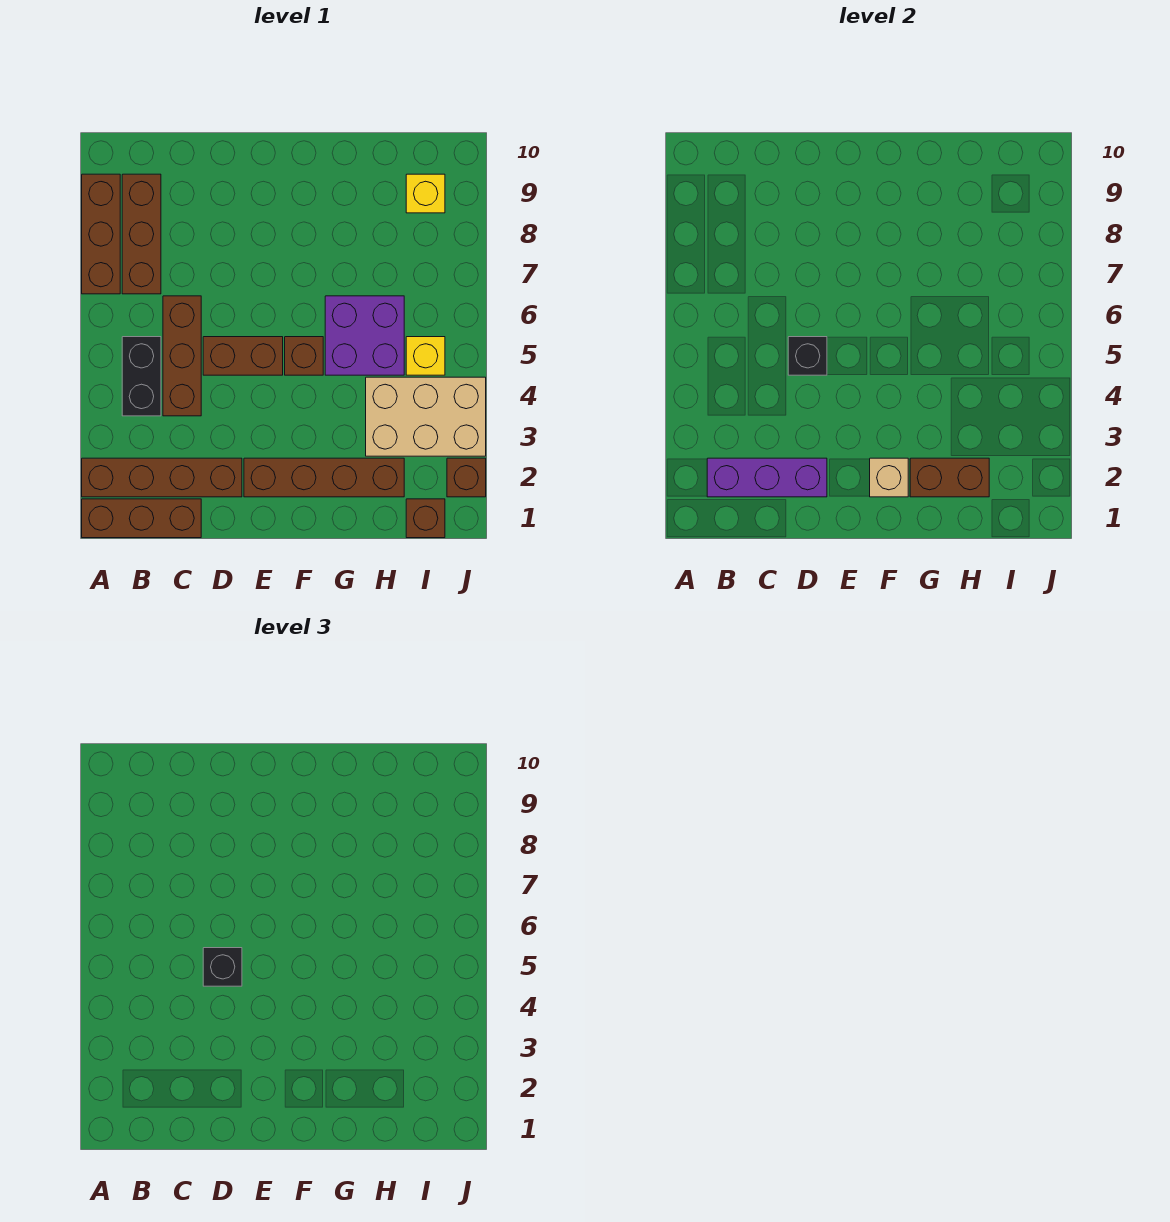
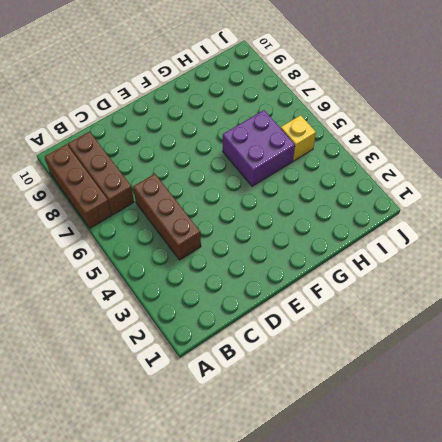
none -> brown brick A1:C1 level 1
none -> brown brick A2:D2 level 1
none -> black brick B4:B5 level 1

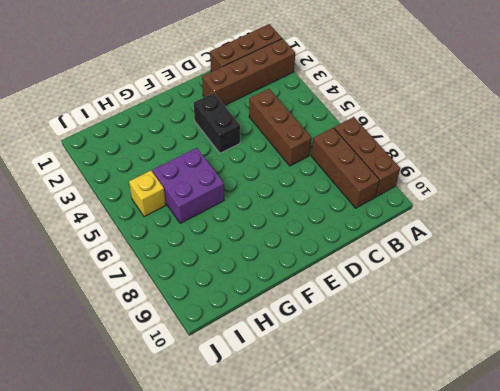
black brick E3:E4 level 1 -> black brick B4:B5 level 1
none -> brown brick D5:E5 level 1
none -> brown brick E2:H2 level 1
none -> brown brick F5 level 1

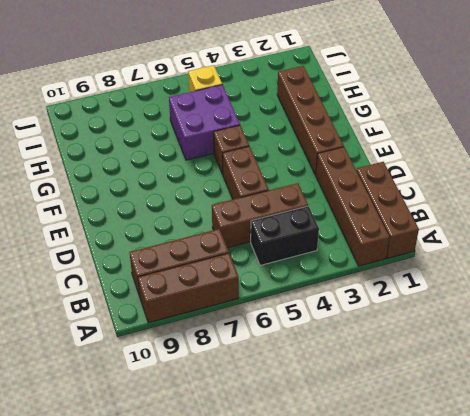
none -> tan brick H3:J4 level 1
none -> brown brick I1 level 1
none -> yellow brick I9 level 1

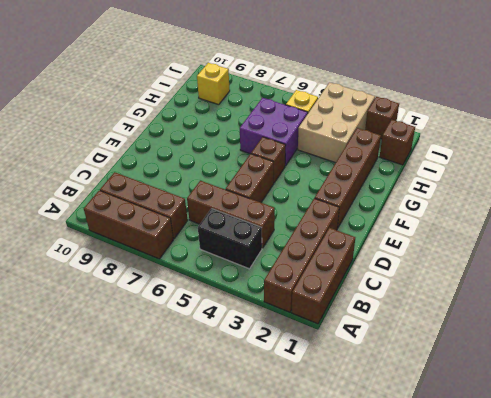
none -> purple brick B2:D2 level 2
none -> black brick D5 level 2
none -> tan brick F2 level 2

